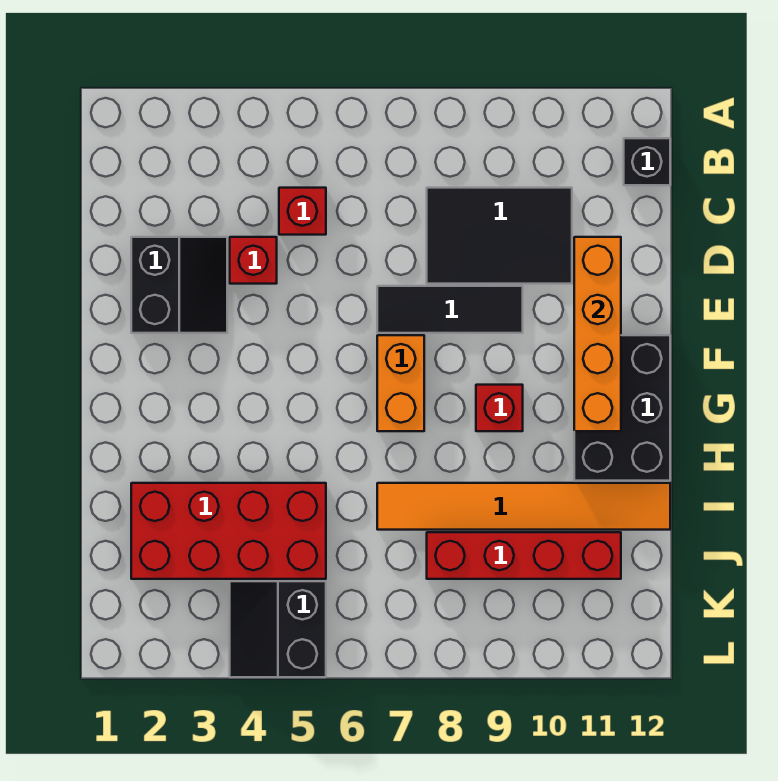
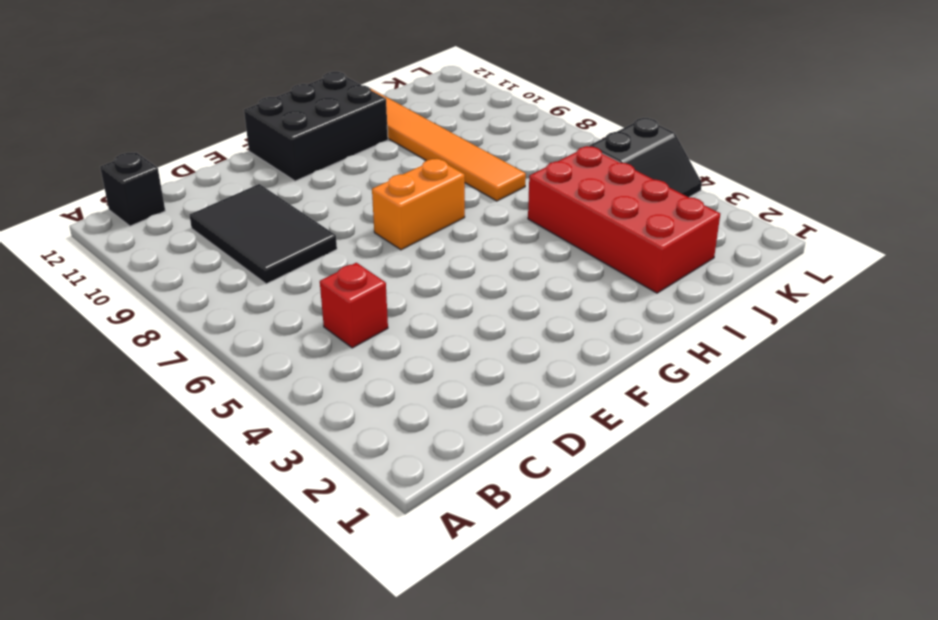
none -> black slope D2:E3 level 1 top 2
none -> red brick D4 level 1
none -> black tile E7:E9 level 1

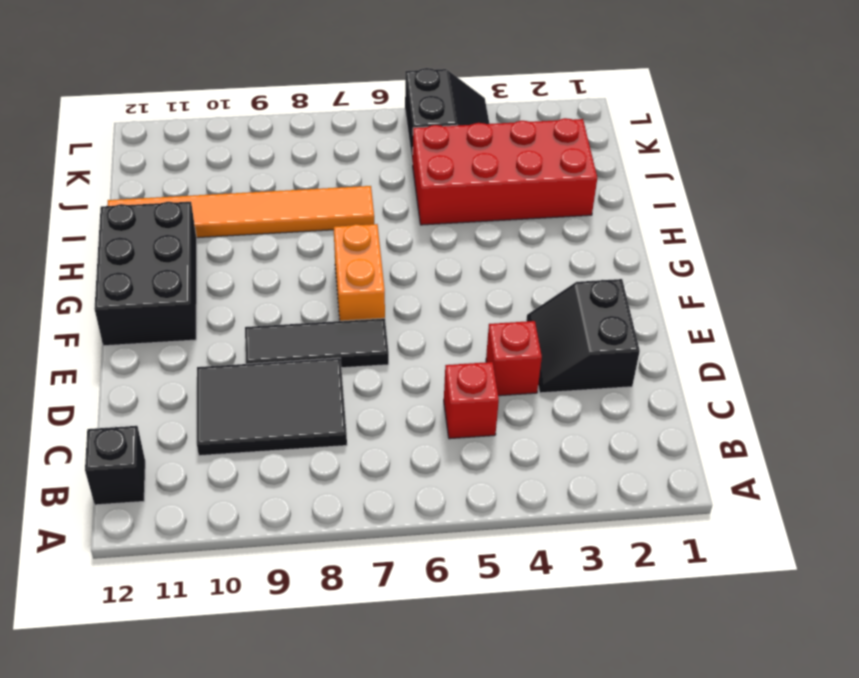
none -> red brick G9 level 1
none -> red brick J8:J11 level 1
none -> orange brick D11:G11 level 2

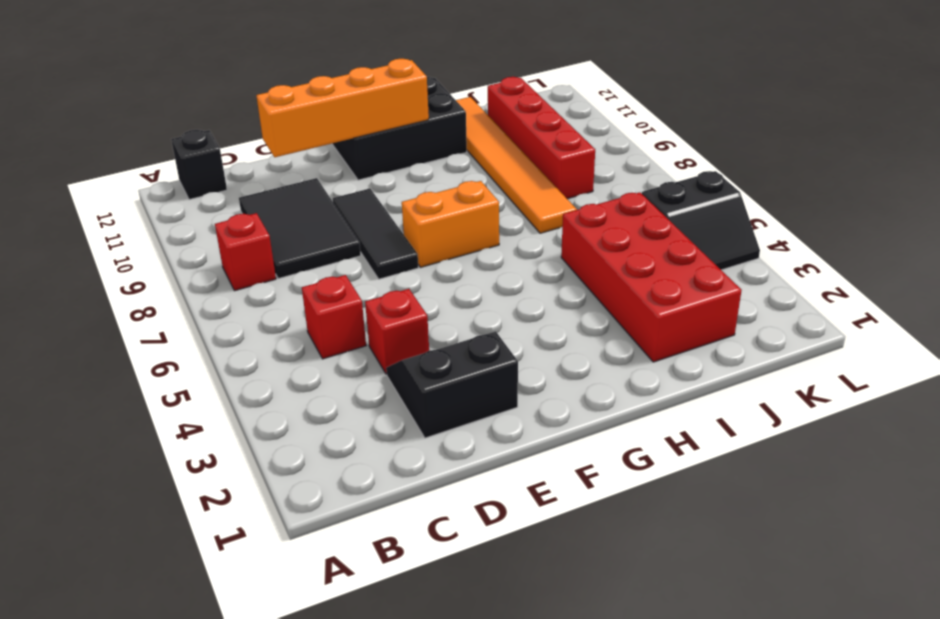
red brick B8 level 1 -> red brick G9 level 1

